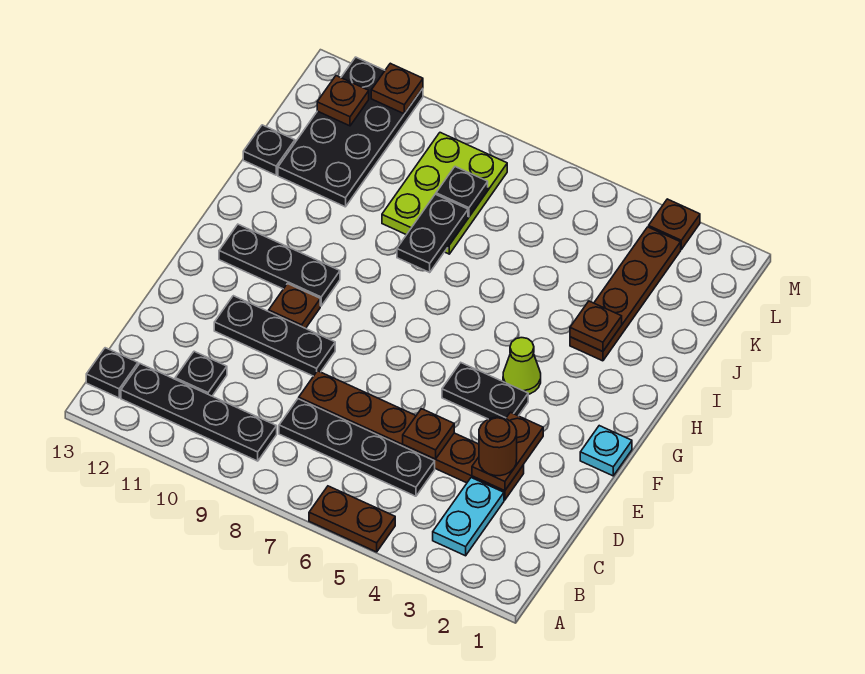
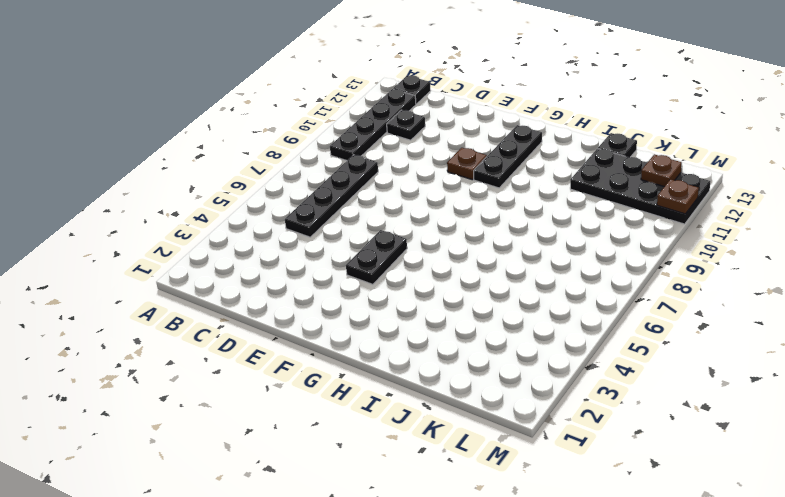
none -> brown plate A5:A6 level 1
none -> cyan plate B3:C3 level 1
none -> brown plate D3:D8 level 1

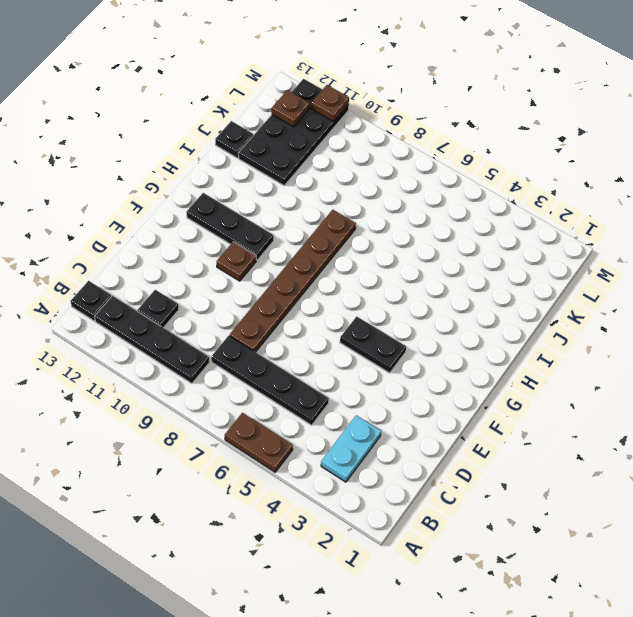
brown plate D8:I8 level 1 -> brown plate D3:D8 level 1
none -> black plate E9:E11 level 1
none -> cyan plate F1 level 1
none -> lime cone G4 level 1

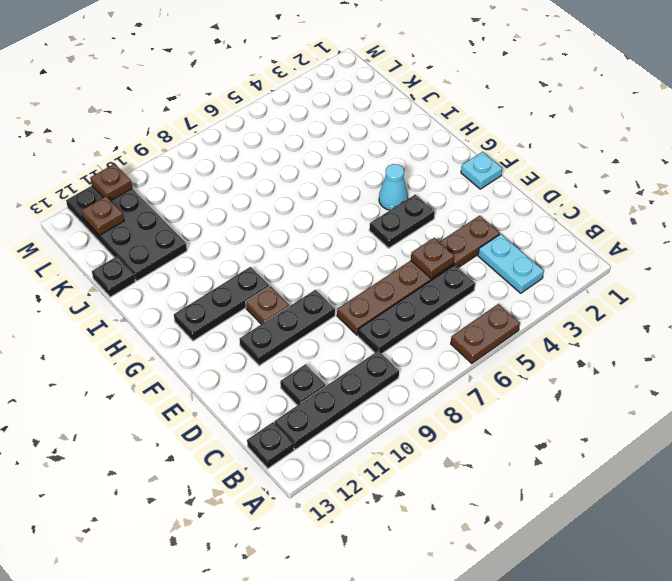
cyan cone G4 level 1 -> lime cone G4 level 1
none -> brown plate I3:L3 level 1
none -> lime plate J8:L9 level 1
none -> brown plate M3 level 1

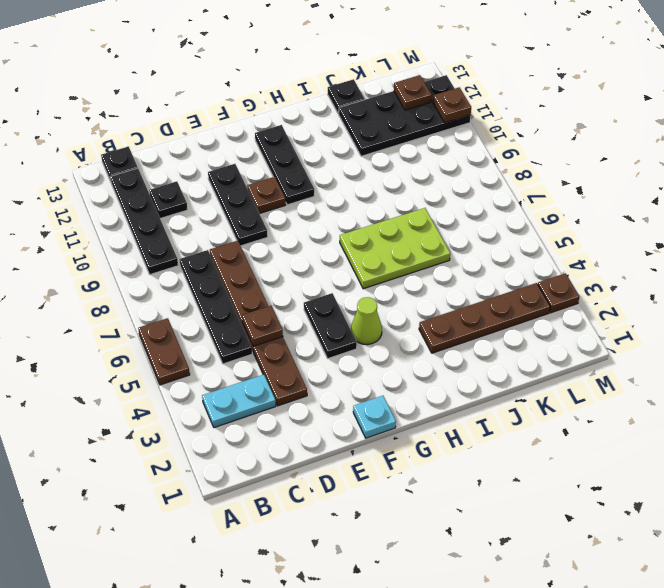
lime plate H6:J7 level 1 -> lime plate J8:L9 level 1
none -> brown plate D3:E3 level 2
none -> brown plate I3 level 2
none -> black plate I8:J8 level 2

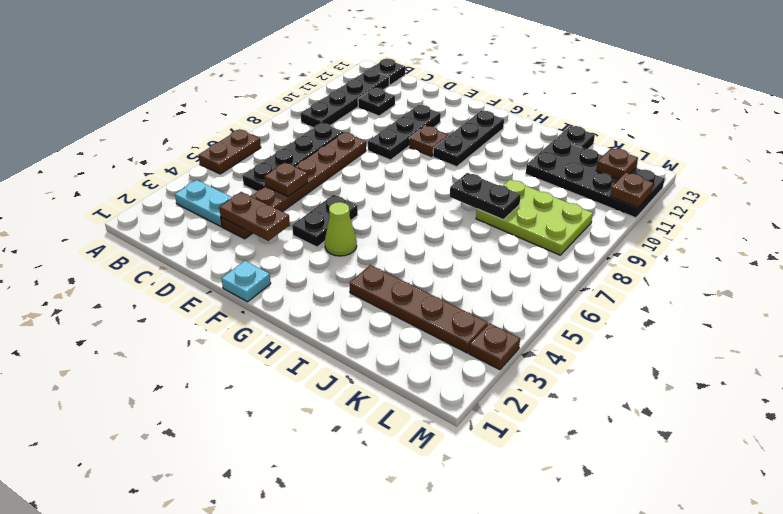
none -> brown plate I3 level 2
none -> black plate K8 level 2
none -> brown round brick D3 level 3

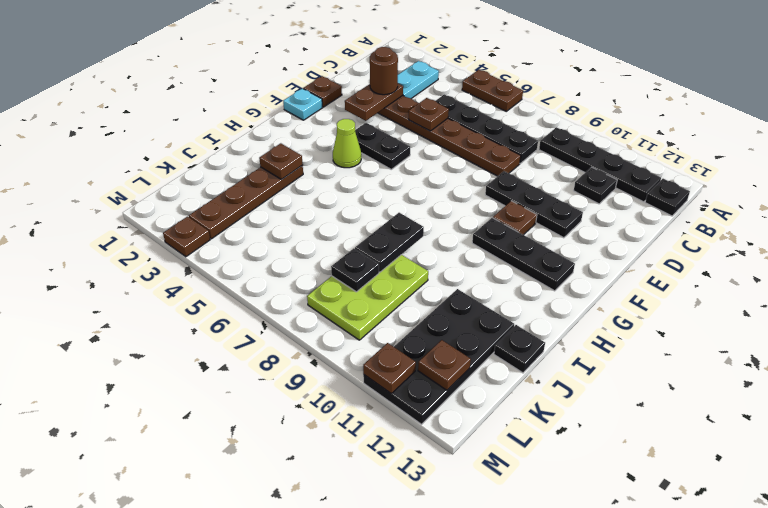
brown plate E1 level 1 -> none

